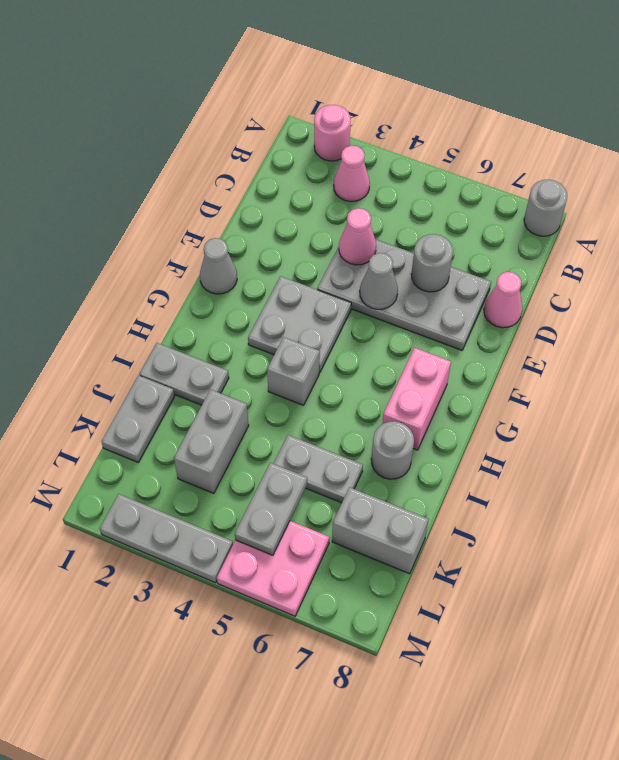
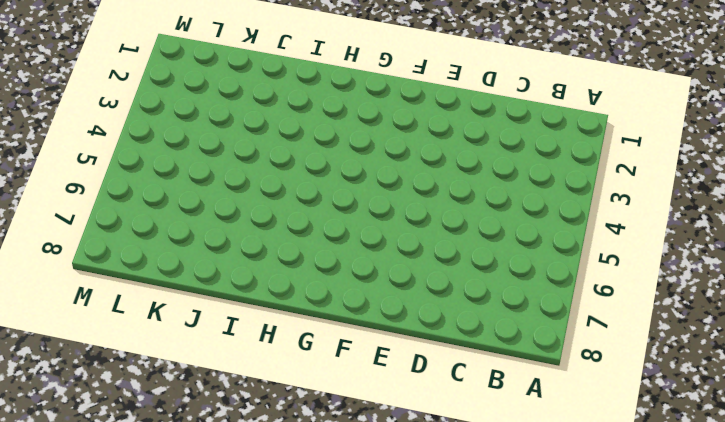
none -> pink round brick A2 level 1
none -> grey round brick A8 level 1
none -> pink cone B3 level 1

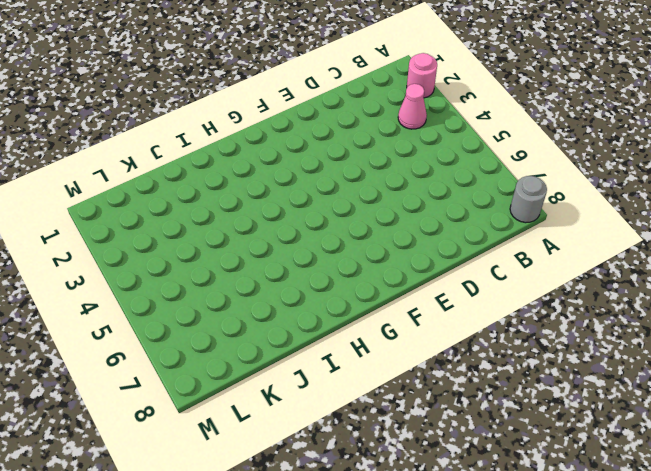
none -> grey plate D4:E7 level 1
none -> pink cone D8 level 1
none -> grey cone F1 level 1

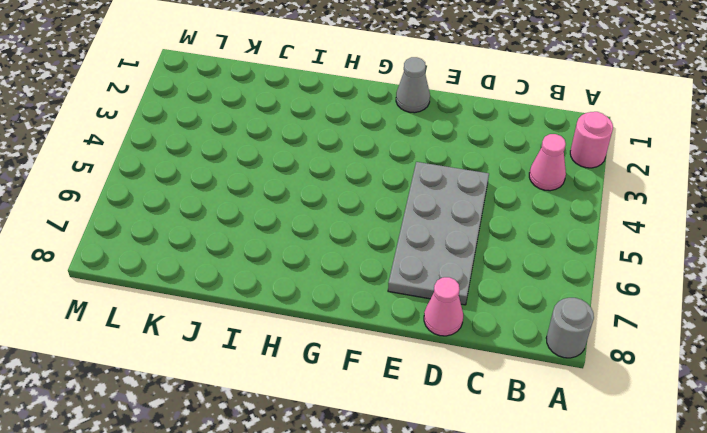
none -> grey plate F3:G4 level 1
none -> pink brick G7:H7 level 1
none -> grey brick H4 level 1

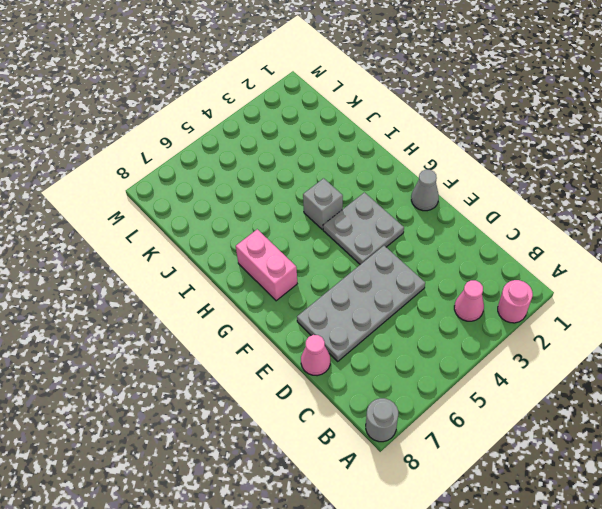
none -> grey plate I1:I2 level 1
none -> grey round brick I7 level 1
none -> grey plate J1:K1 level 1

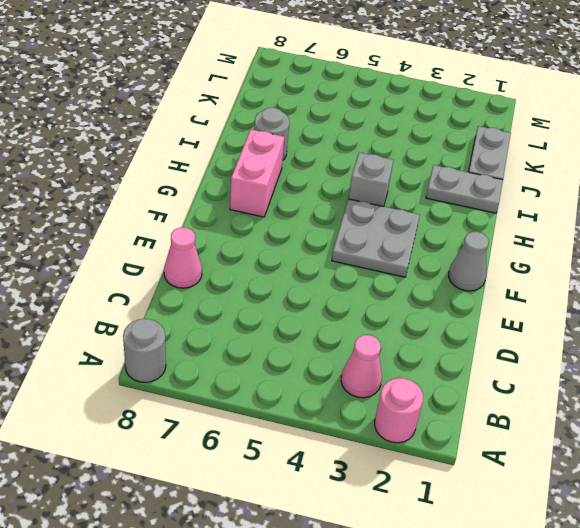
none -> grey plate D4:E7 level 1
none -> grey brick J3:K3 level 1
none -> grey plate J5:J6 level 1

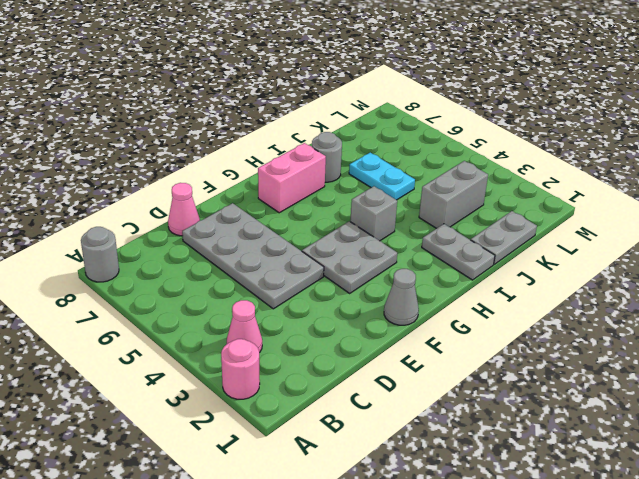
cyan plate J5:J6 level 1 -> grey plate J5:J6 level 1
none -> grey brick K7:K8 level 1
none -> pink plate L5:M6 level 1
none -> grey plate M2:M4 level 1

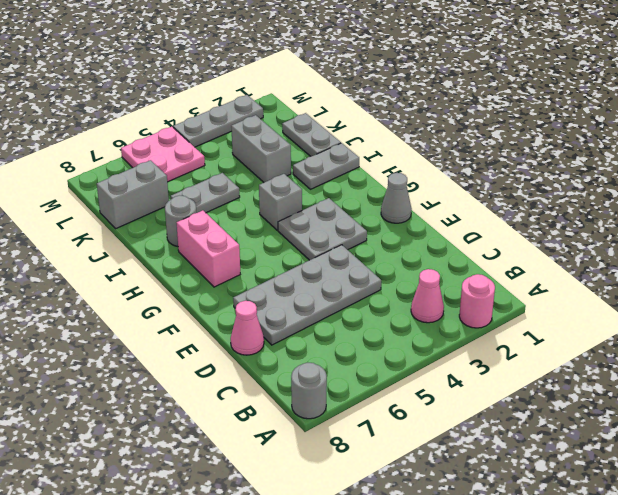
none -> pink cone D4 level 2
none -> grey round brick D6 level 2
none -> grey cone E5 level 2

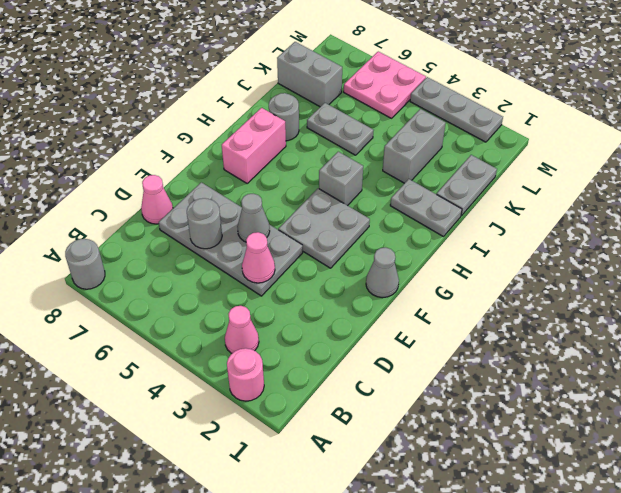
none -> grey plate K5:L5 level 2

